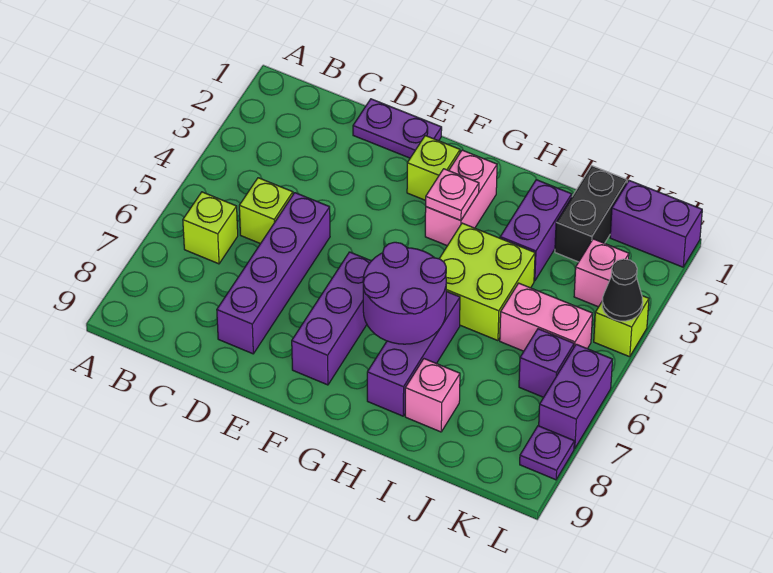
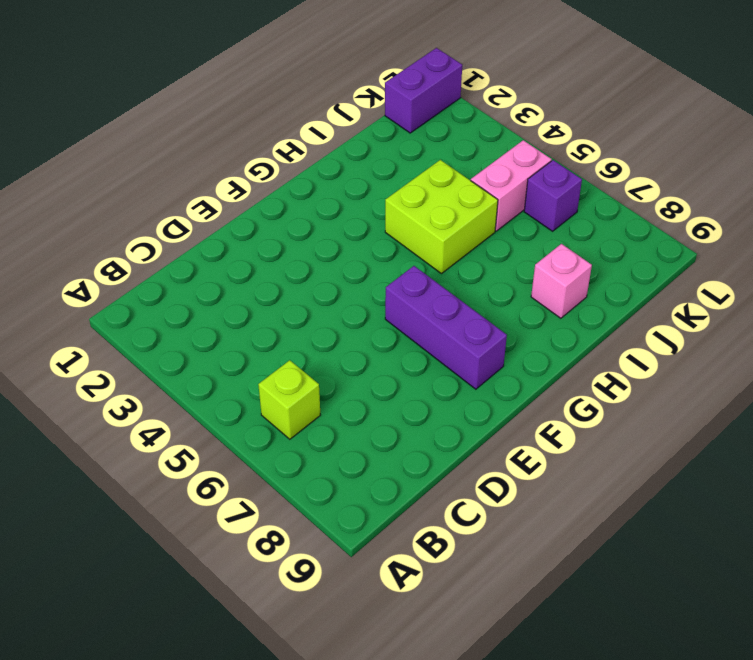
none -> lime brick C5 level 1
none -> purple plate D1:E1 level 1
none -> purple brick D5:D8 level 1

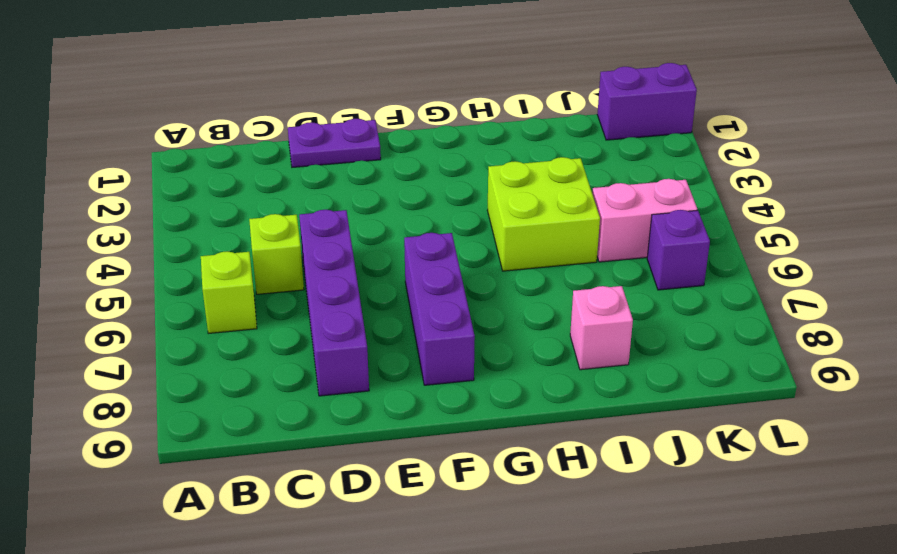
none -> lime brick F2 level 1
none -> pink brick G2:G3 level 1
none -> purple brick H6:H8 level 1

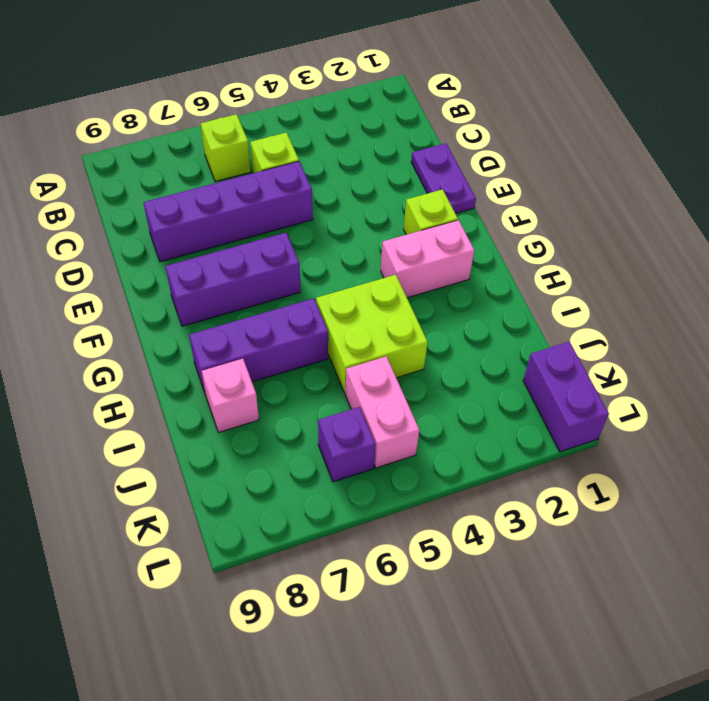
none -> purple brick I2:I3 level 1
none -> black brick J1:J2 level 1
none -> pink brick K3 level 1

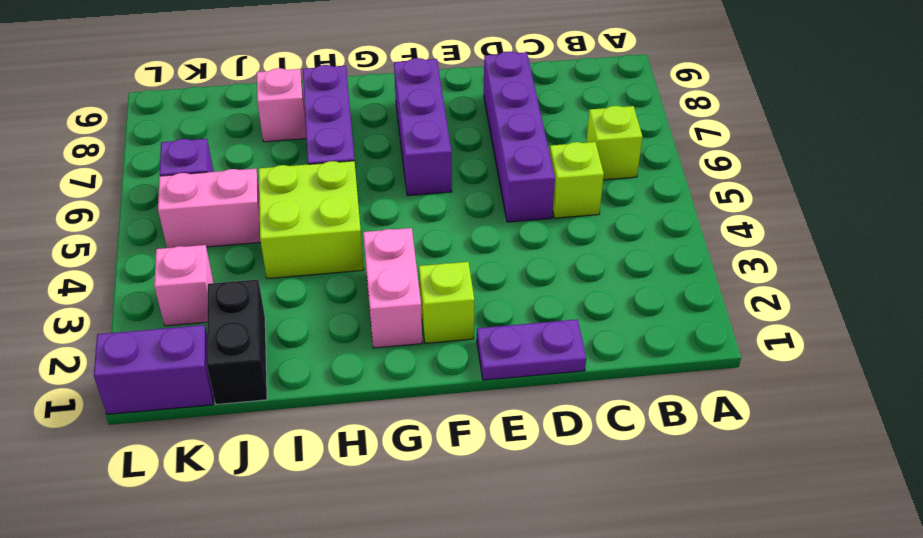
none -> purple brick I2:I3 level 1
none -> lime brick L4 level 1
none -> purple brick L6:L7 level 1

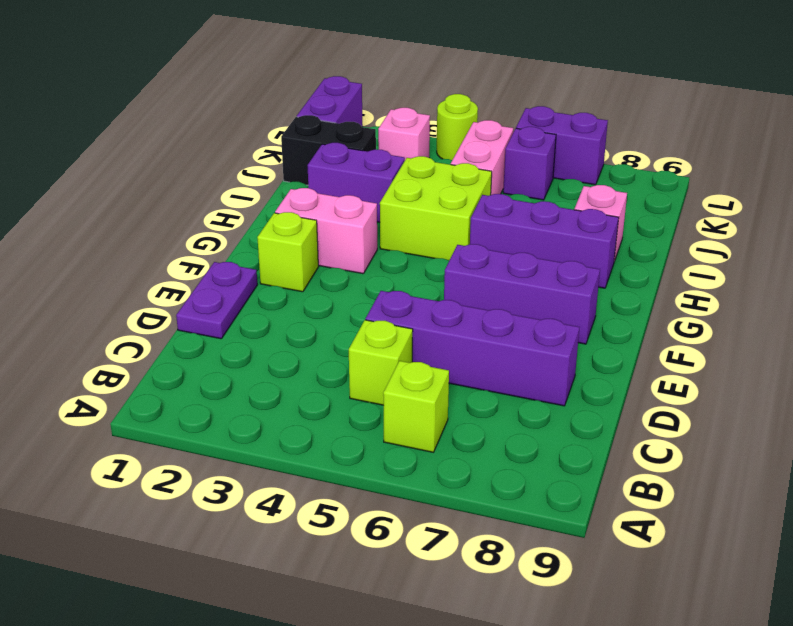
lime round brick L4 level 1 -> lime brick L4 level 1
none -> purple plate L8 level 1
none -> pink plate G3 level 2
none -> purple round brick G6:H7 level 2

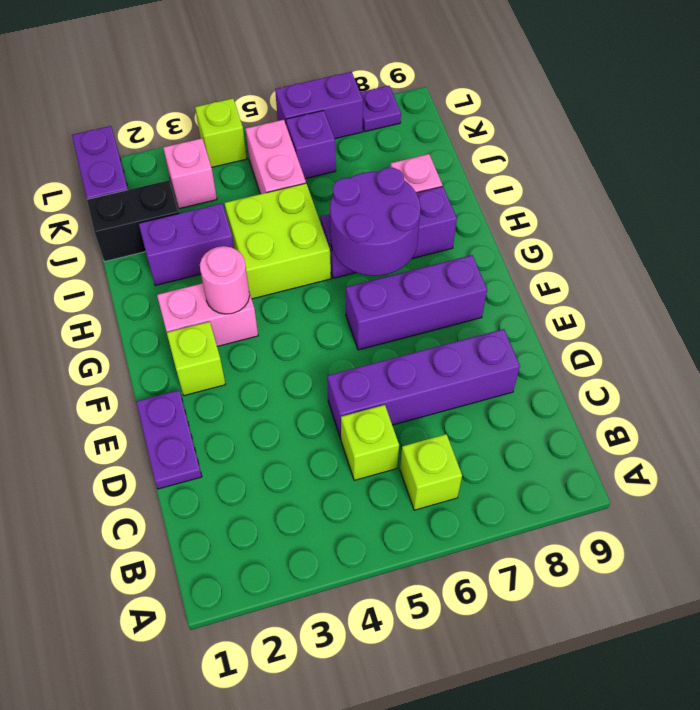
pink round brick G3 level 2 -> pink plate G3 level 2
none -> black cone L4 level 2

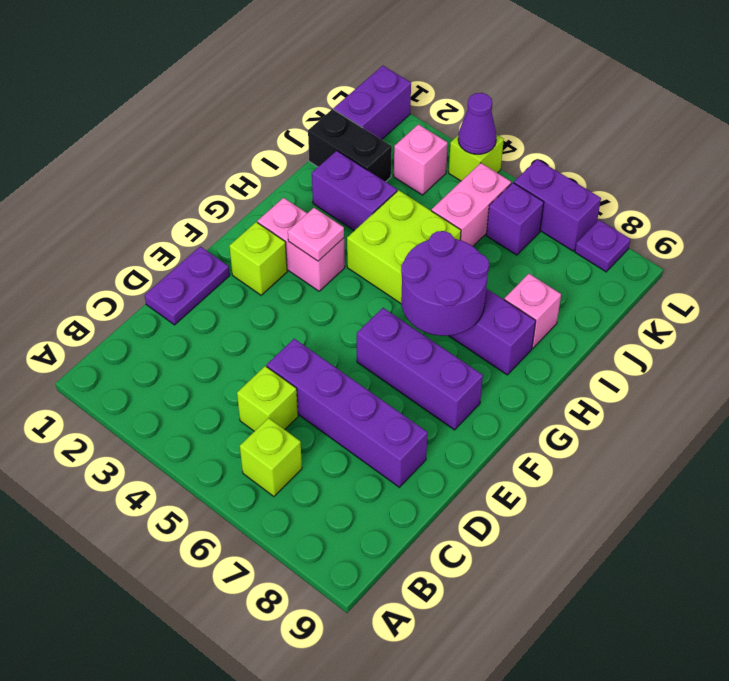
purple cone L4 level 2 -> black cone L4 level 2

